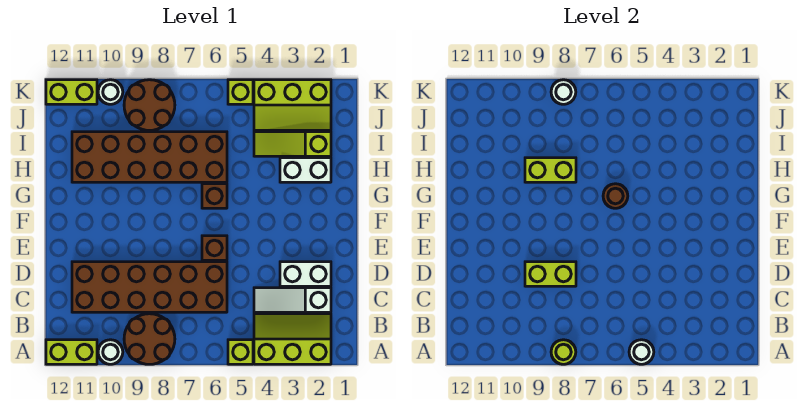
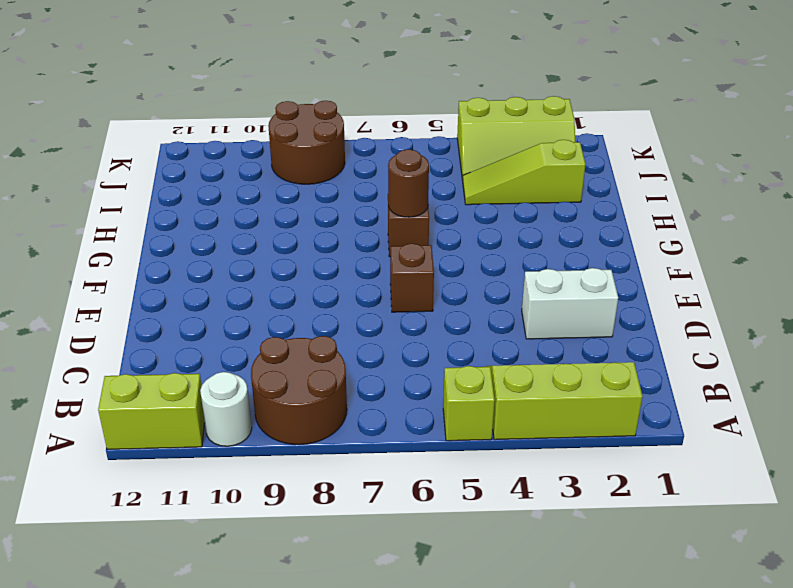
none -> white slope C2:C4 level 1 top 2
none -> brown brick C6:D11 level 1
none -> white brick H2:H3 level 1

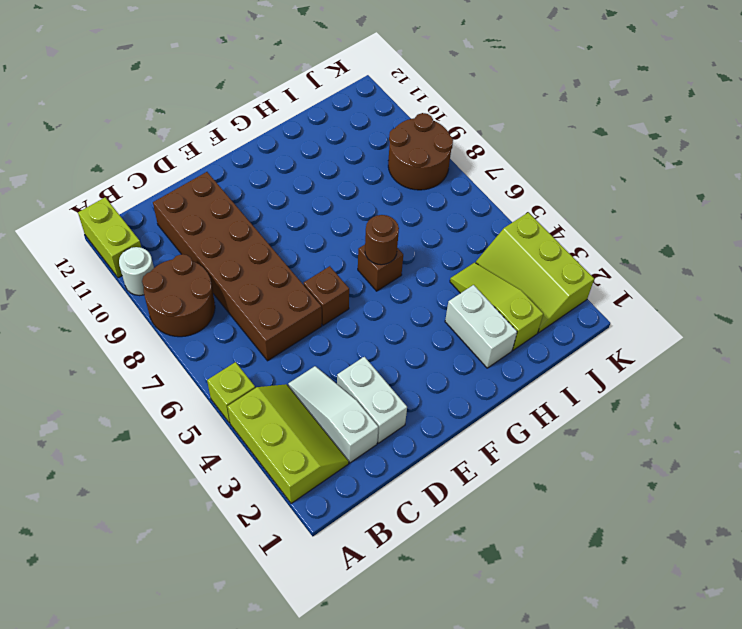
none -> brown brick H6:I11 level 1
none -> lime brick K5 level 1
none -> white round brick K10 level 1

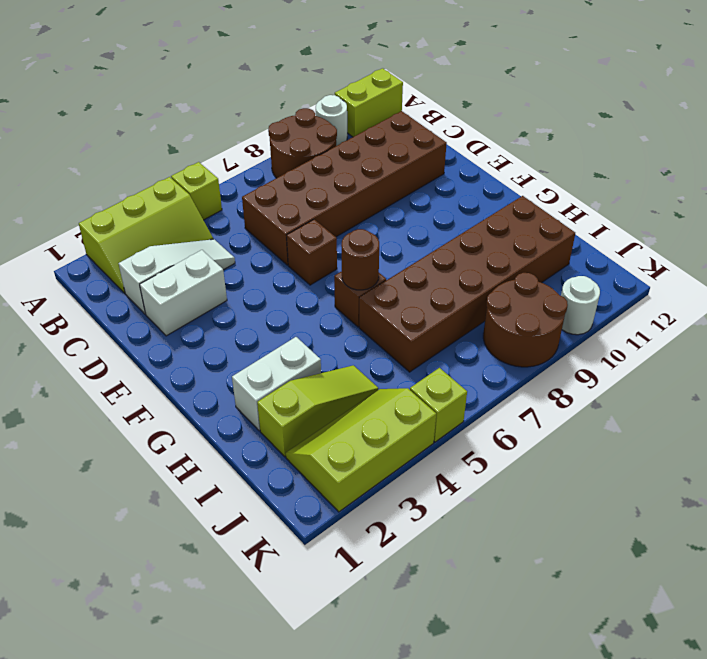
none -> lime brick K11:K12 level 1
none -> white round brick A5 level 2
none -> lime round brick A8 level 2

